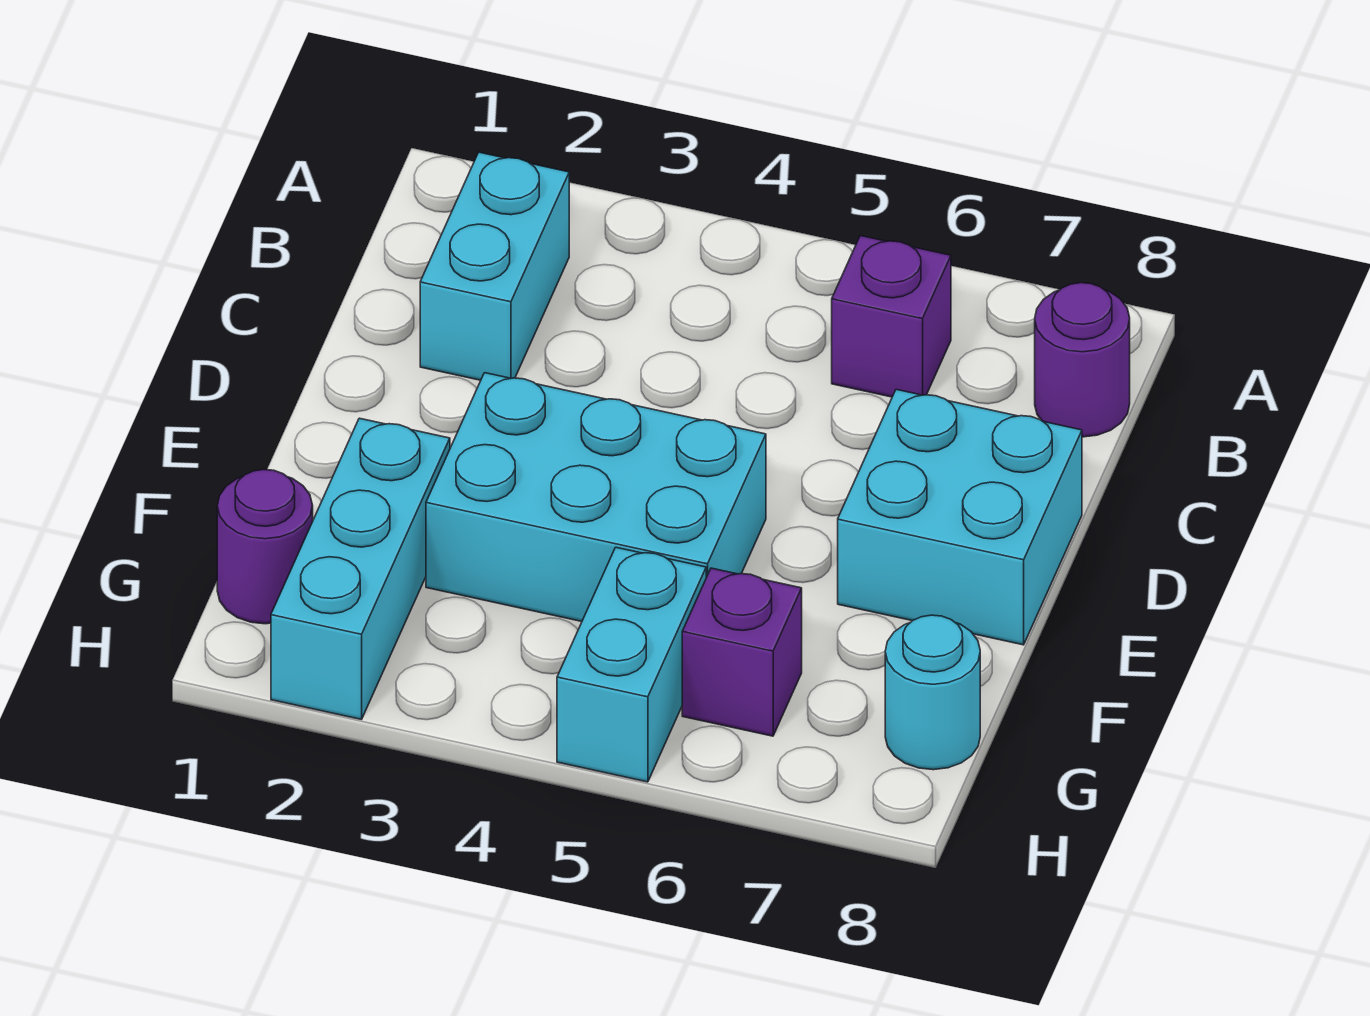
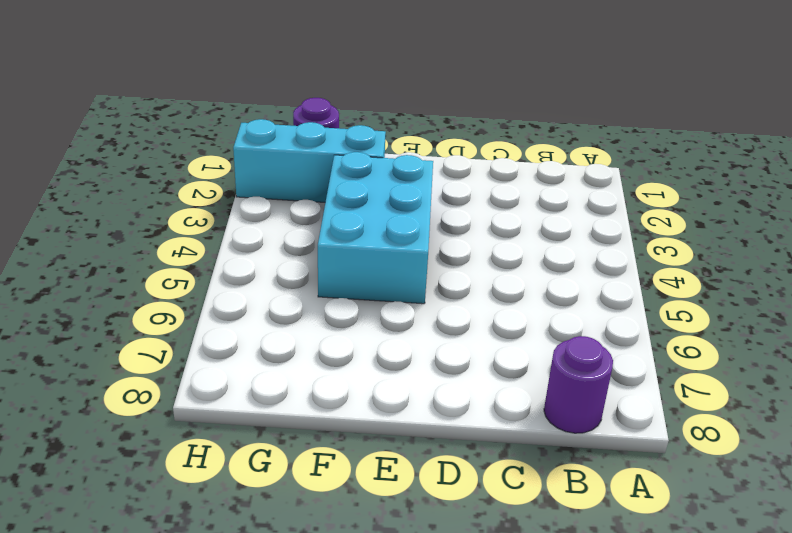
none -> cyan brick B2:C2 level 1
none -> purple brick B6 level 1

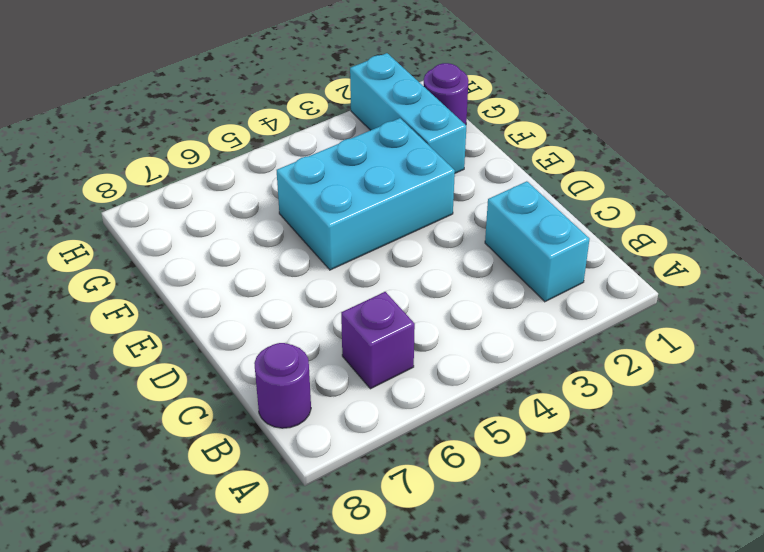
none -> cyan brick D7:E8 level 1
none -> cyan brick G5:H5 level 1

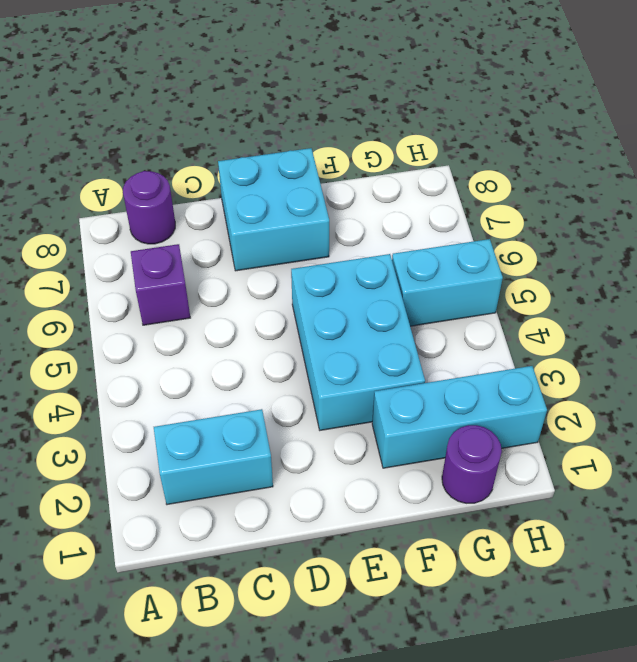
none -> purple brick G6 level 1
none -> cyan round brick G8 level 1

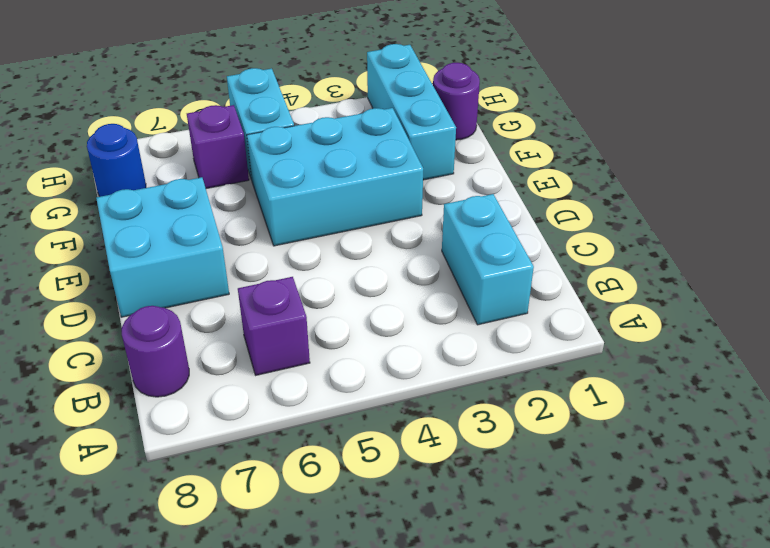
blue round brick G8 level 1 -> cyan round brick G8 level 1

